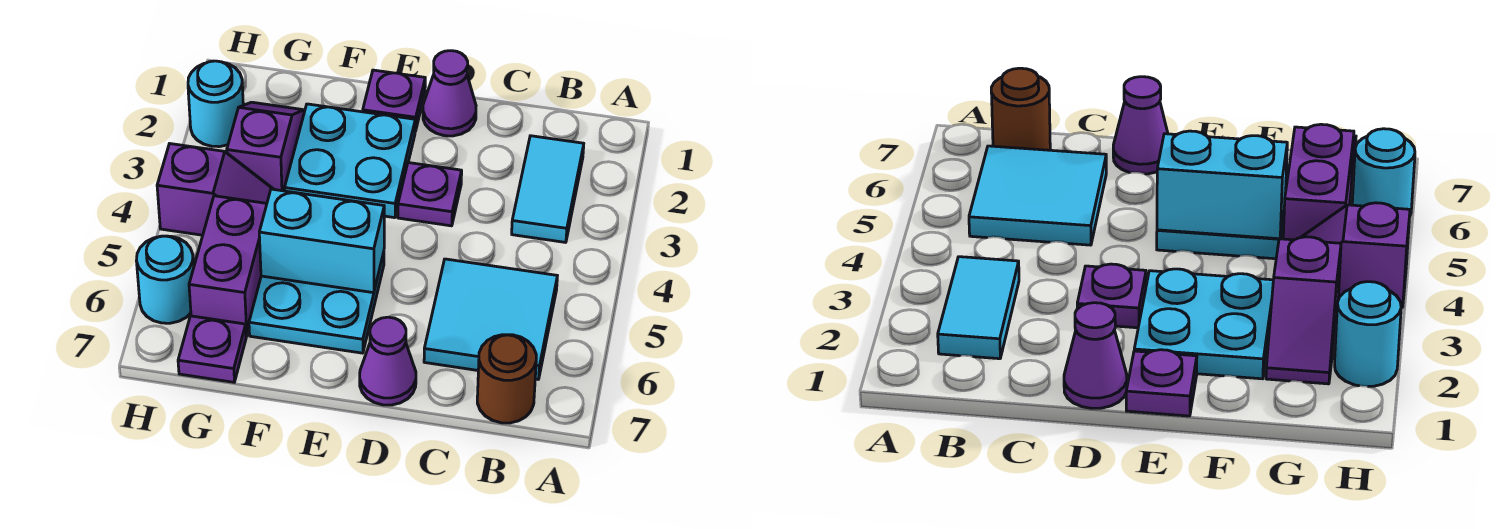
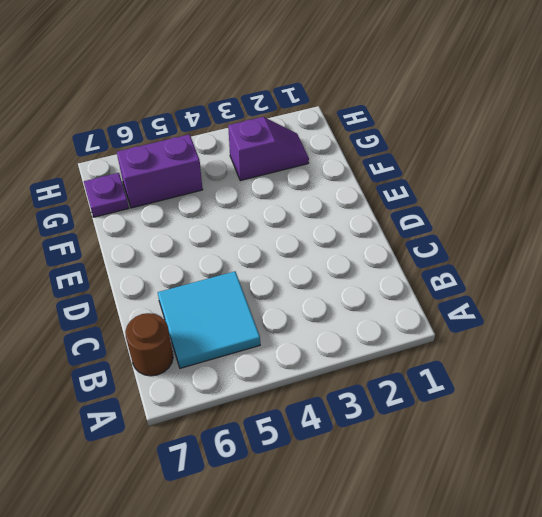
none -> cyan tile B2:B3 level 1
none -> purple cone D1 level 1
none -> purple plate D3 level 1

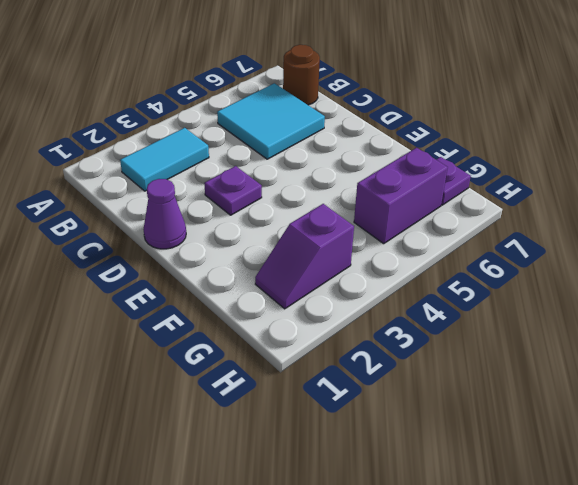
none -> purple cone D7 level 1
none -> purple plate E1 level 1
none -> cyan plate E2:F3 level 1

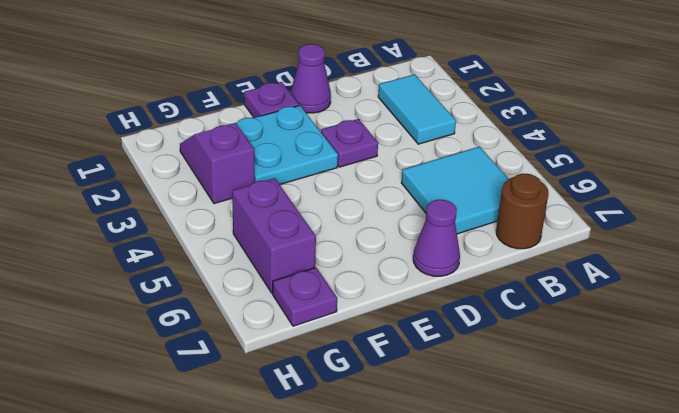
none -> cyan plate E5:F6 level 1
none -> purple slope G4:H4 level 1 top H
none -> cyan round brick H2 level 1

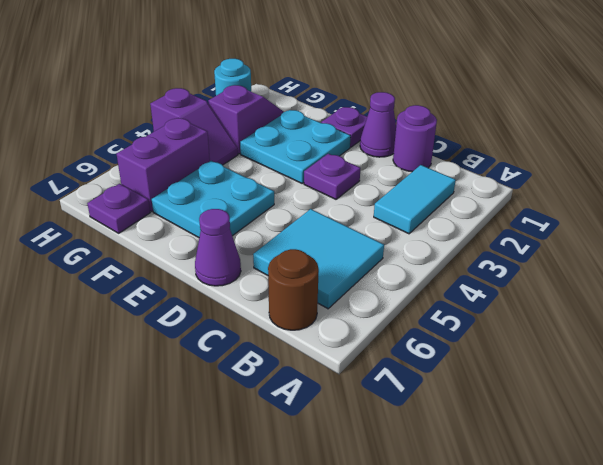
purple round brick C1 level 1 -> none
none -> cyan round brick H6 level 1
none -> cyan brick E5:F5 level 2

